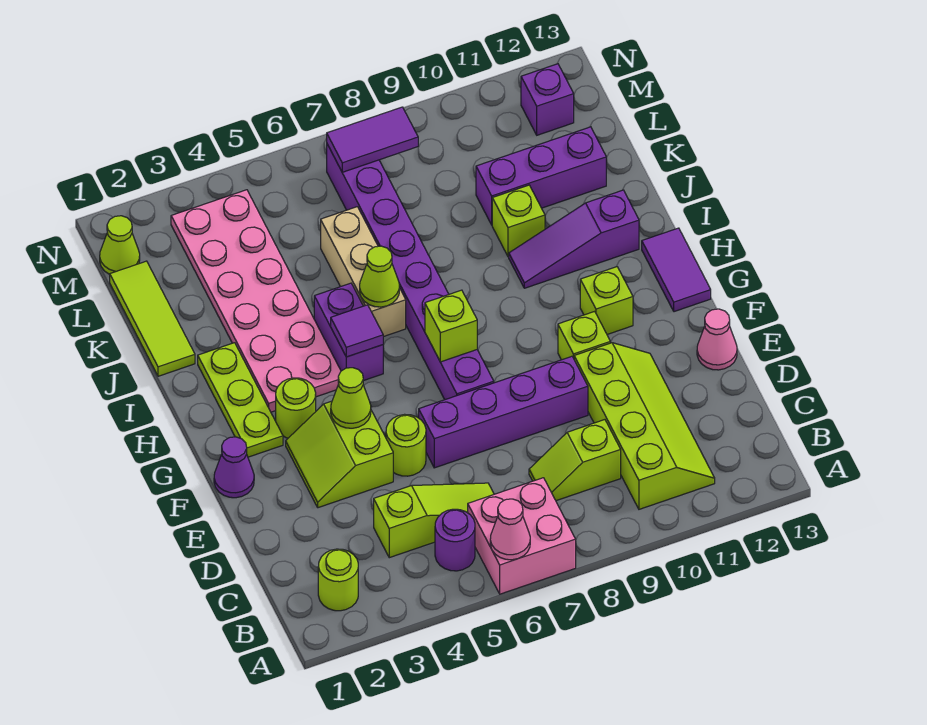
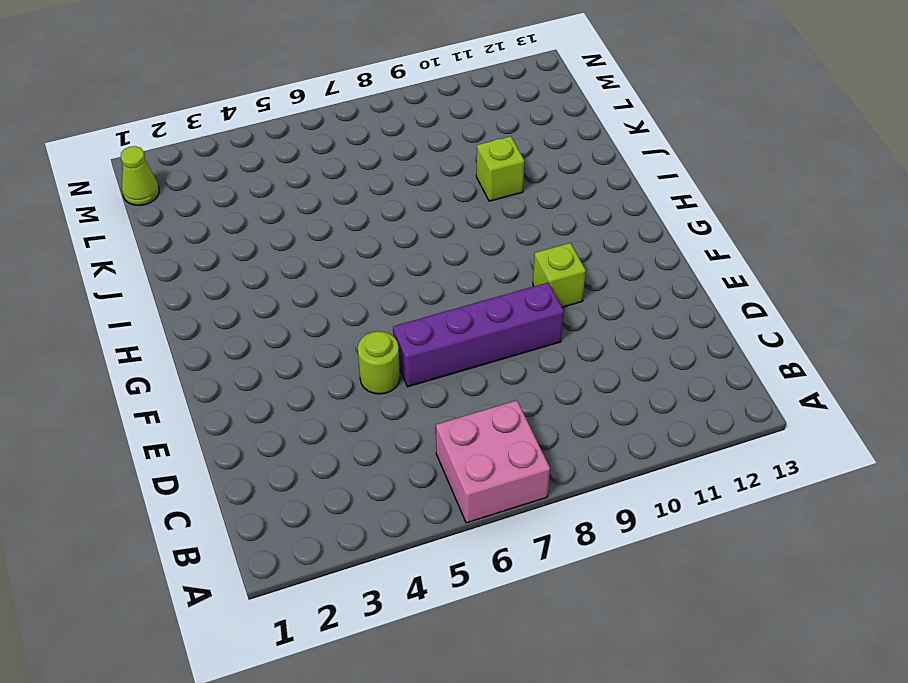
none -> lime round brick B2 level 1
none -> purple round brick B5 level 1
none -> lime slope B10:E11 level 1 top 10
none -> lime slope C4:C6 level 1 top 4

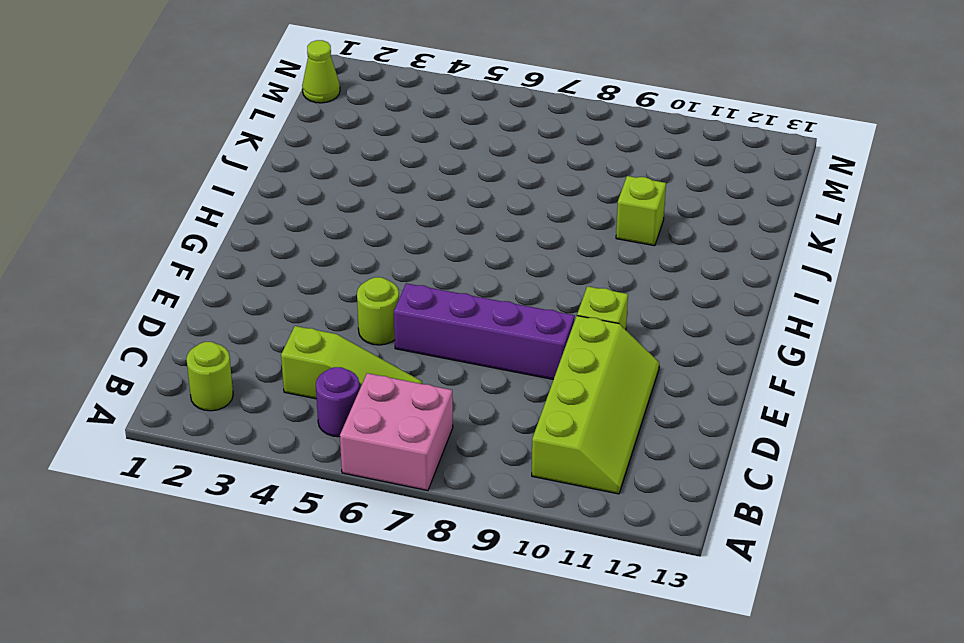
none -> lime slope C8:C9 level 1 top 9
none -> lime slope E3:F4 level 1 top 4
none -> pink cone E13 level 1
none -> purple cone F1 level 1

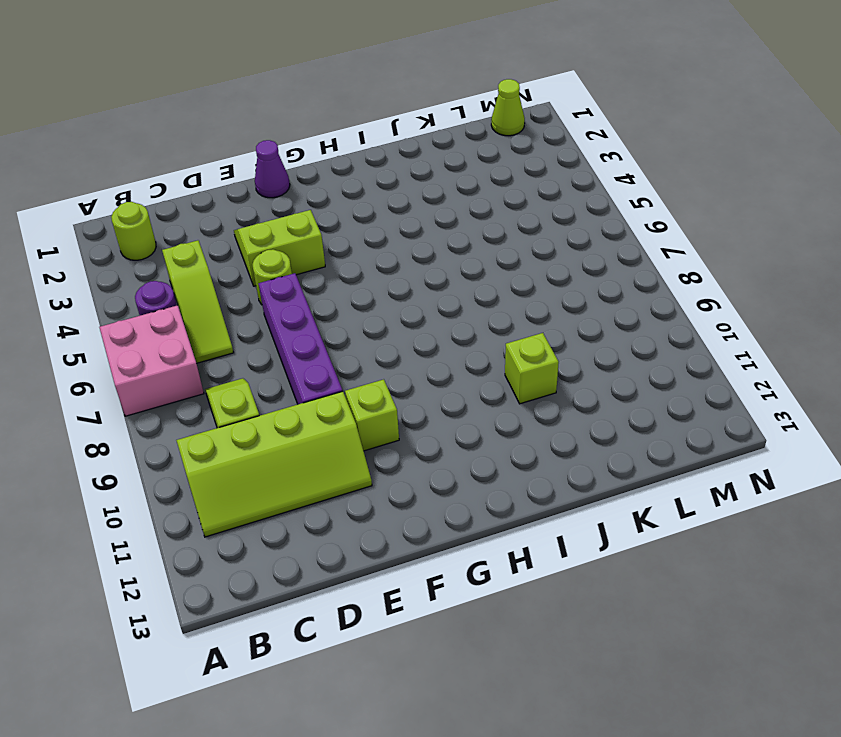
none -> pink cone E13 level 1
none -> purple brick F7:M7 level 1
none -> lime plate G2:I2 level 1
none -> lime round brick G3 level 1

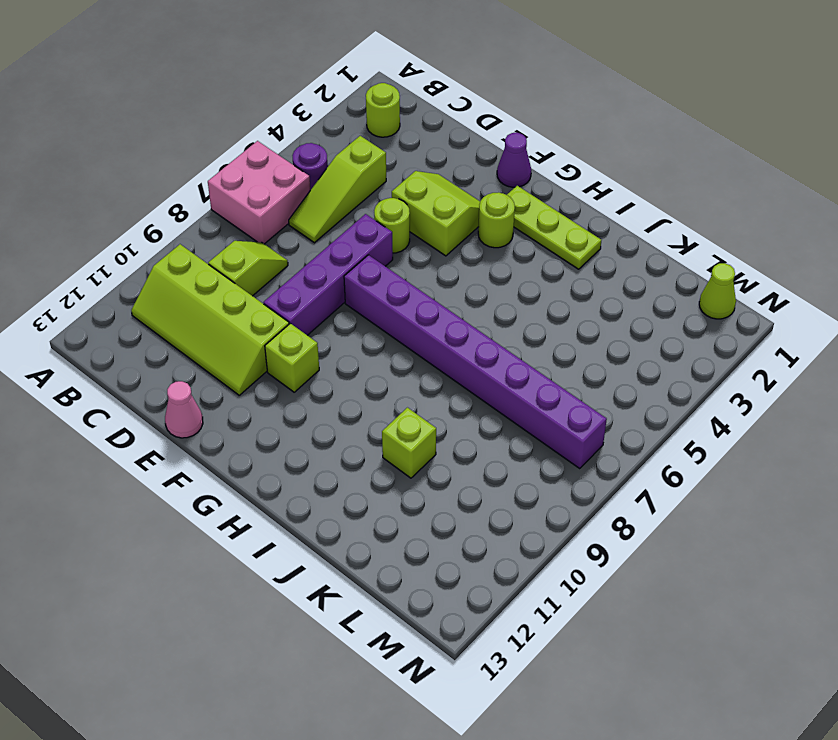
none -> lime brick G11 level 1
none -> purple tile G13:H13 level 1
none -> pink plate H3:M4 level 1
none -> purple brick H5:I5 level 1

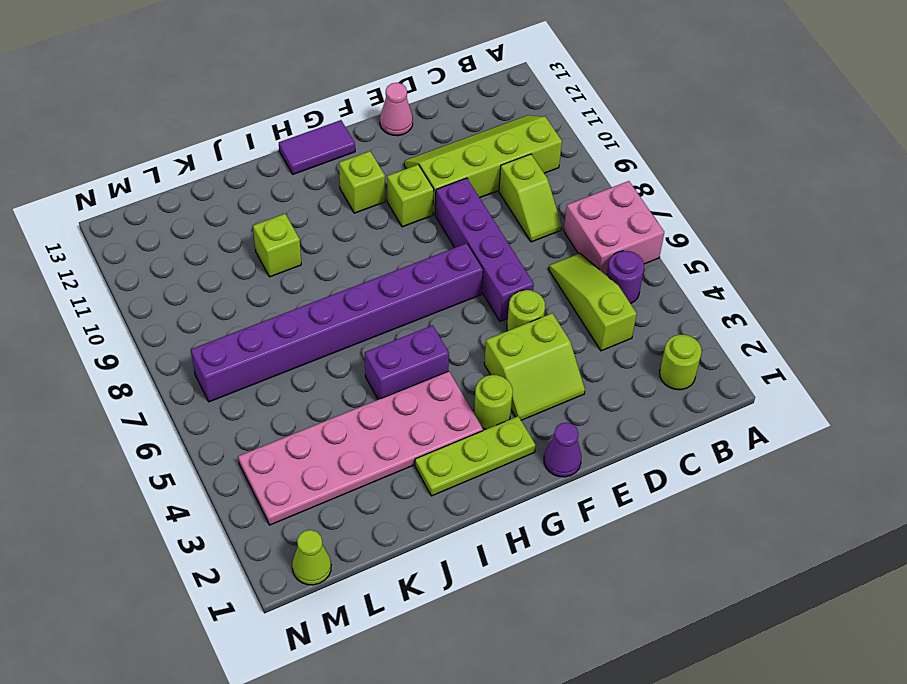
none -> tan brick I6:K6 level 1
none -> purple slope I10:I12 level 1 top 12
none -> lime tile J1:L1 level 1
none -> purple brick K10:K12 level 1

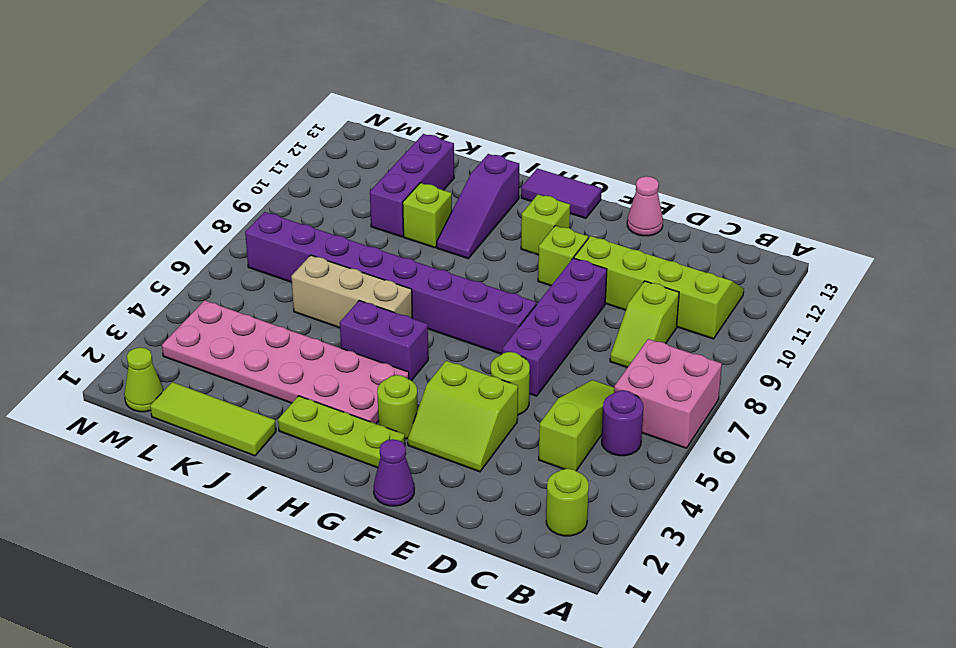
none -> purple brick M12 level 1
none -> pink cone A6 level 2
none -> lime cone F4 level 2
none -> lime brick G7 level 2

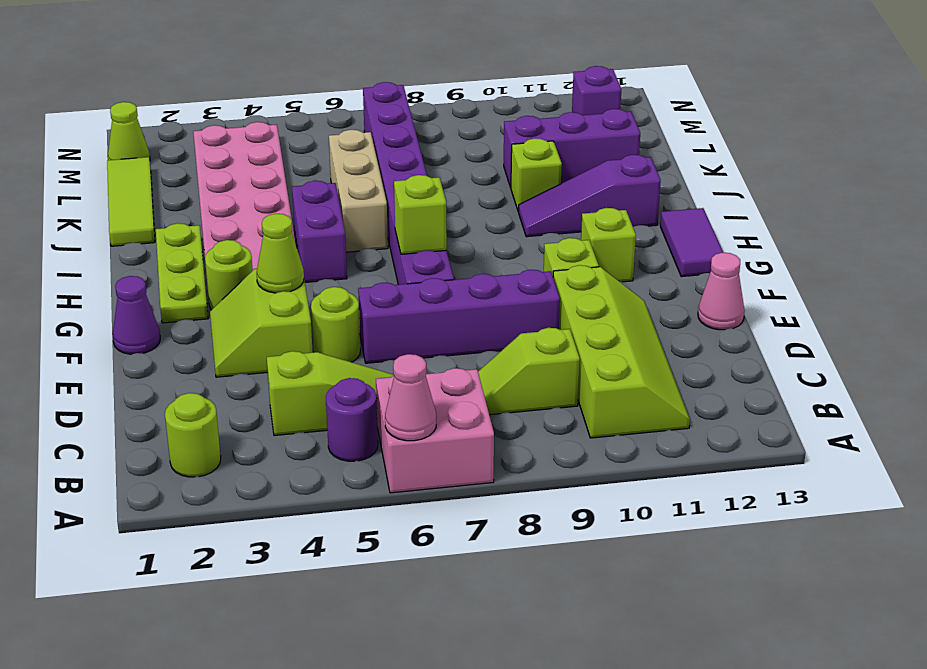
none -> purple tile H5 level 2
none -> lime cone I6 level 2
none -> purple tile M7:M8 level 2

